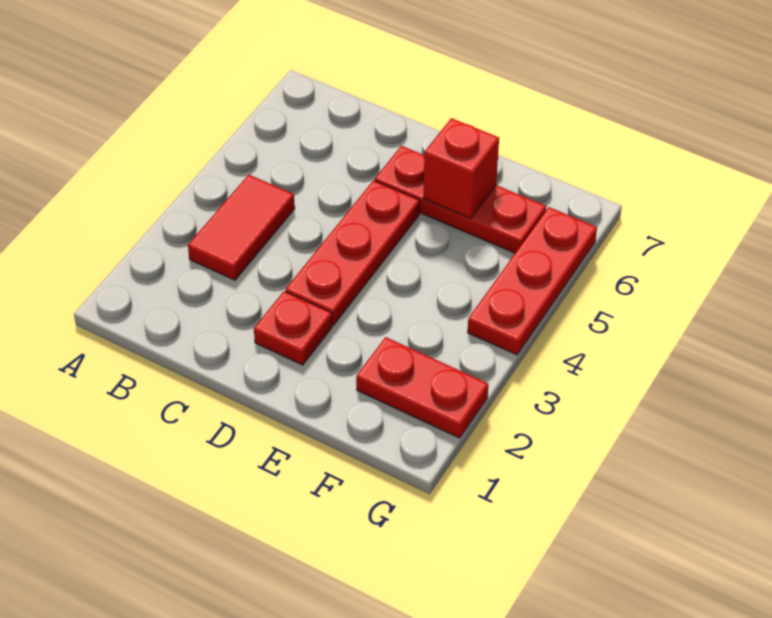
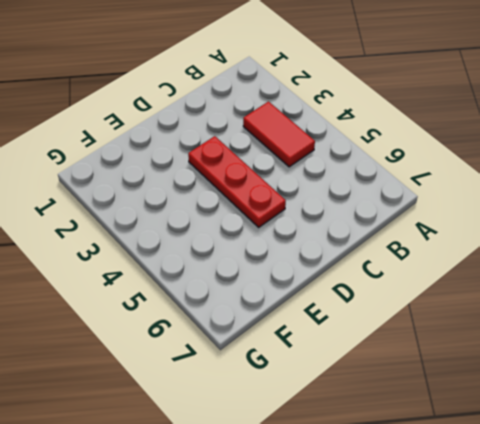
none -> red plate D2 level 1
none -> red plate D6:F6 level 1

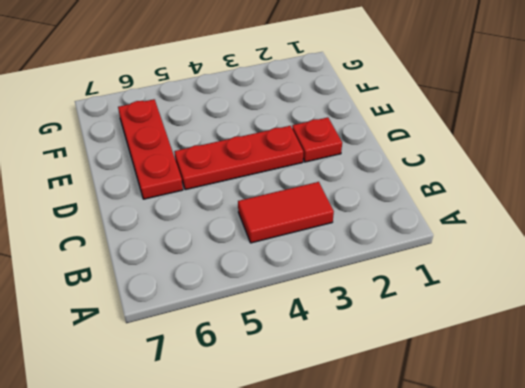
none -> red plate F2:G2 level 1
none -> red plate G4:G6 level 1

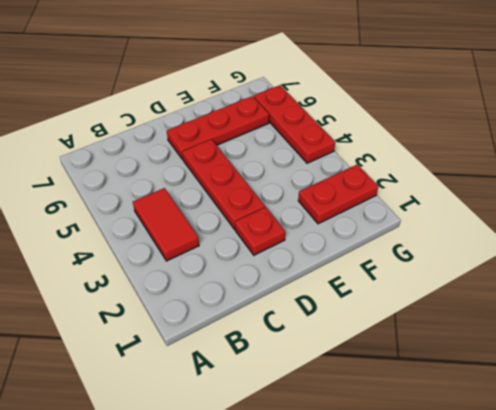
none -> red brick E6 level 2

